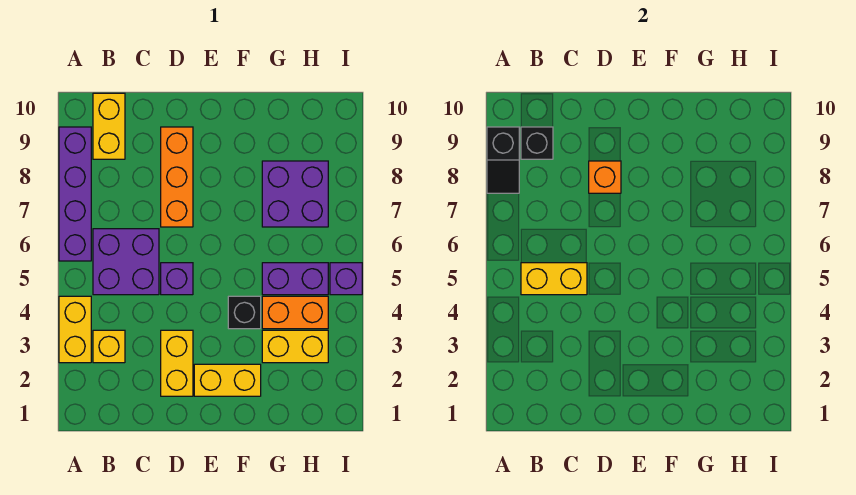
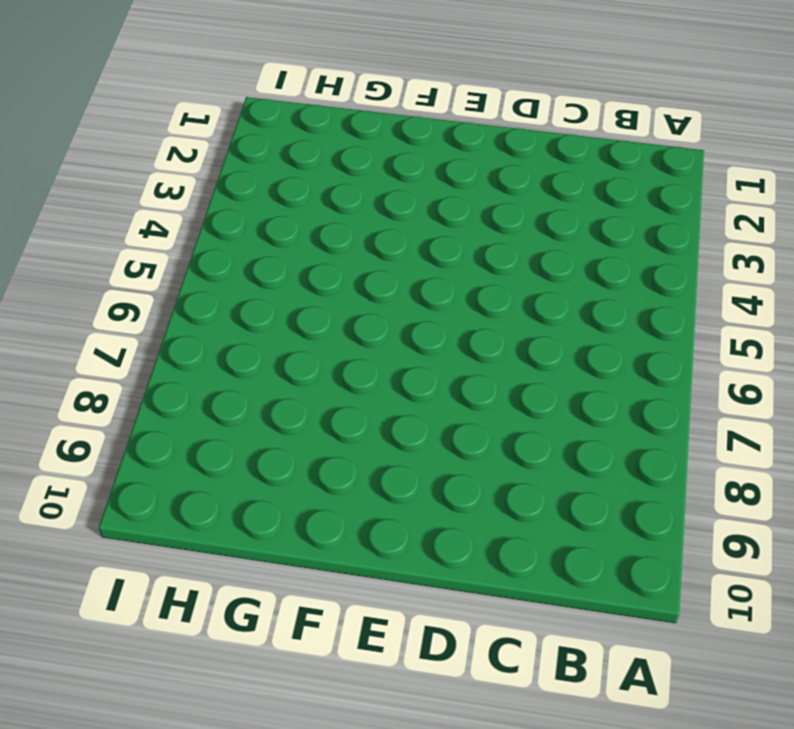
none -> yellow brick A3:A4 level 1
none -> purple brick A6:A9 level 1
none -> yellow brick B3 level 1

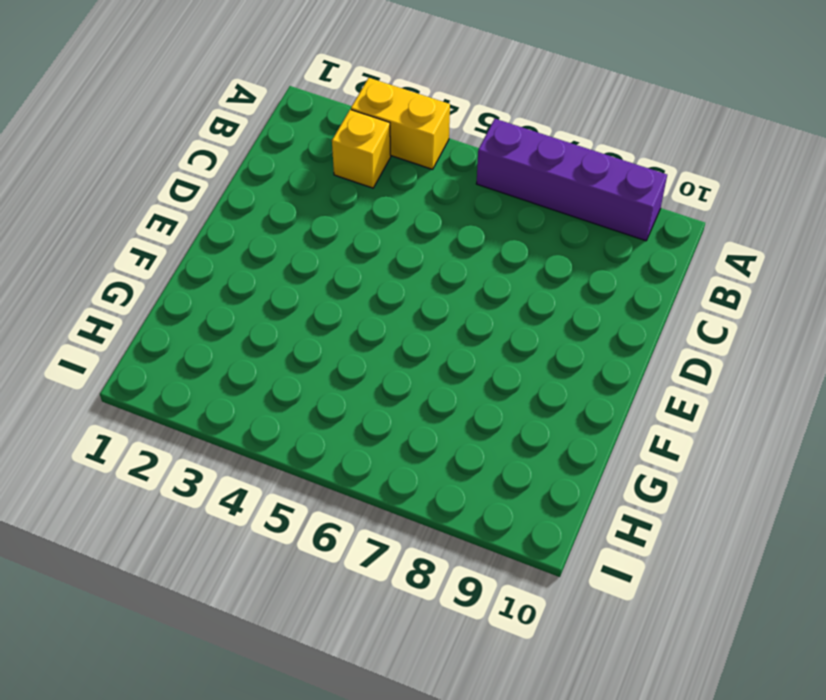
none -> purple brick B5:C6 level 1
none -> yellow brick B9:B10 level 1
none -> yellow brick D2:D3 level 1

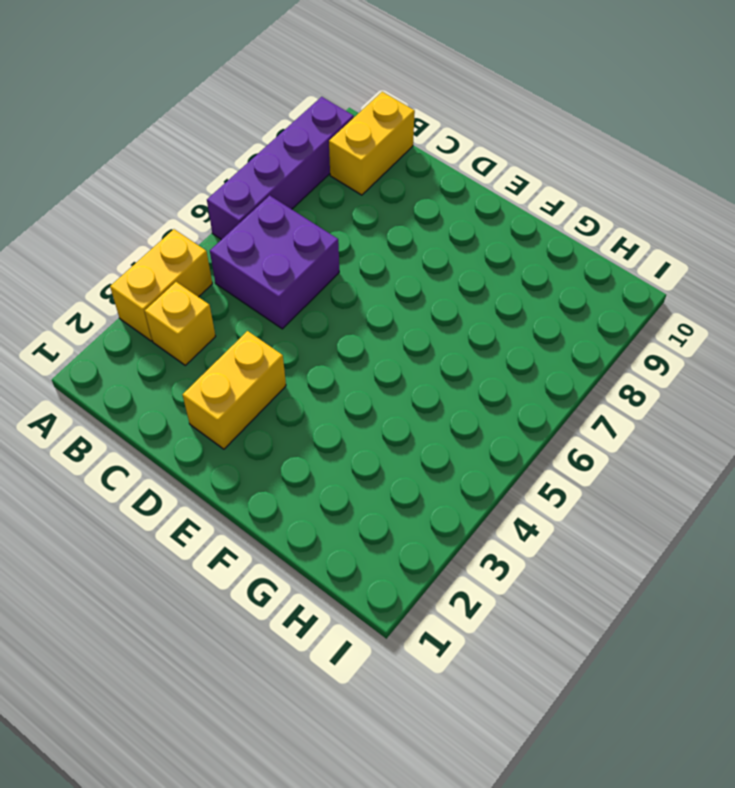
none -> purple brick D5 level 1
none -> orange brick D7:D9 level 1
none -> yellow brick E2:F2 level 1

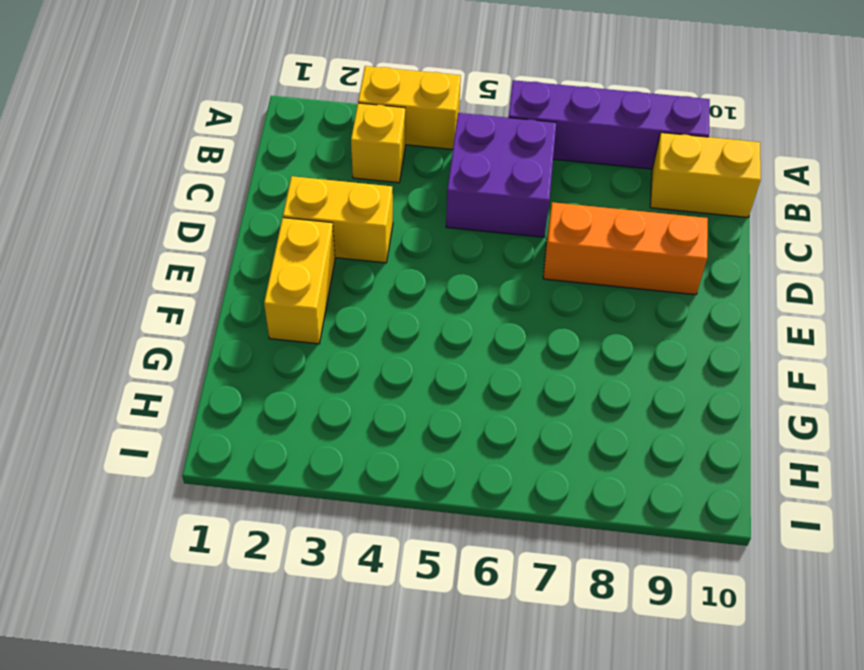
none -> purple brick D5 level 1
none -> black brick F4 level 1
none -> yellow brick G3:H3 level 1

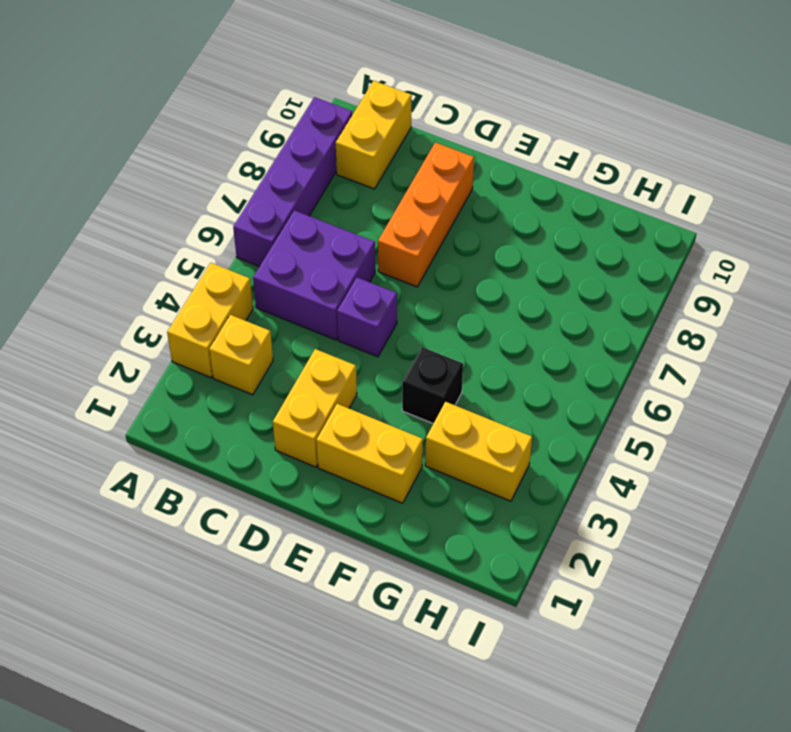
none -> orange brick G4:H4 level 1
none -> purple brick G5:H5 level 1
none -> purple brick G7:H8 level 1

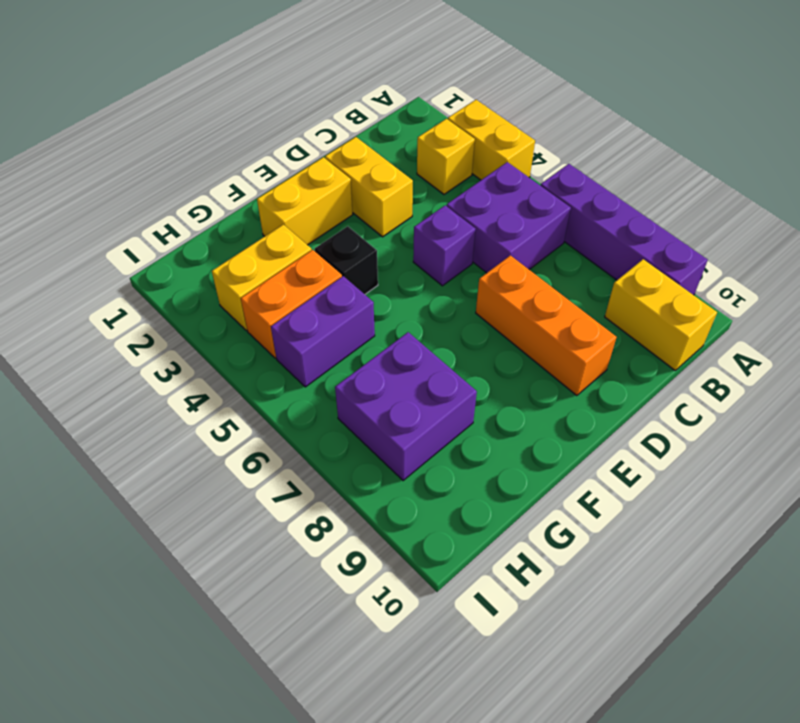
none -> purple brick I5 level 1
none -> black slope A8:A9 level 2 top 9
none -> yellow brick B5:C5 level 2

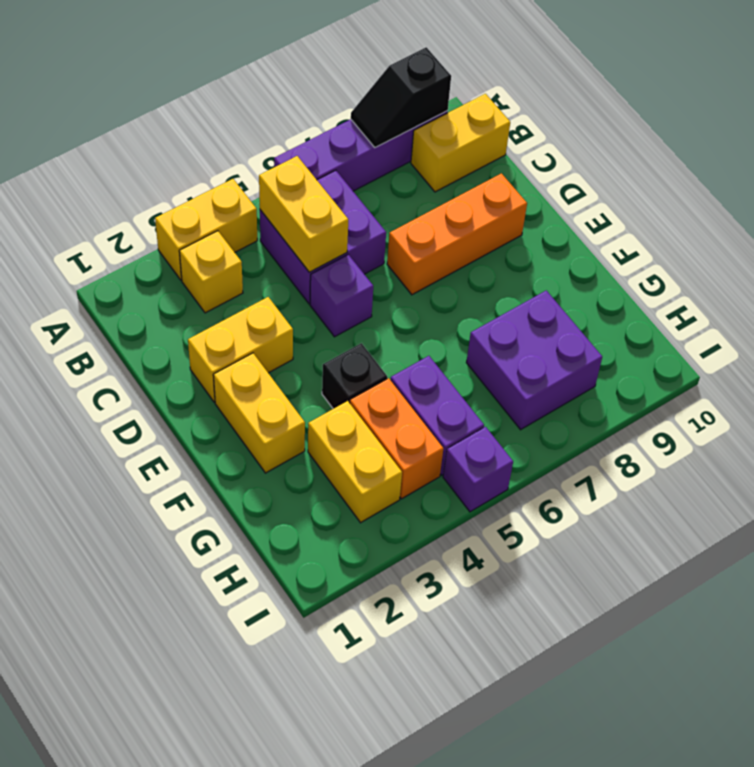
none -> black brick B9 level 2
none -> orange brick D8 level 2

